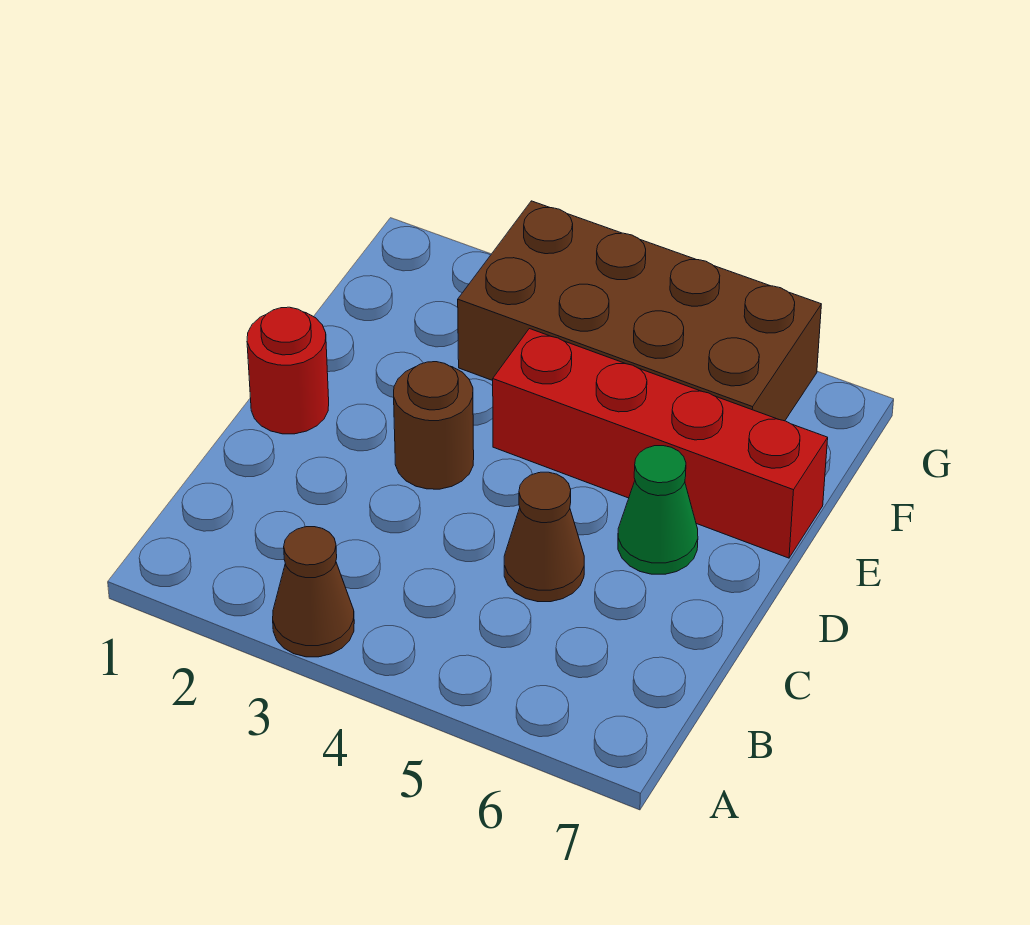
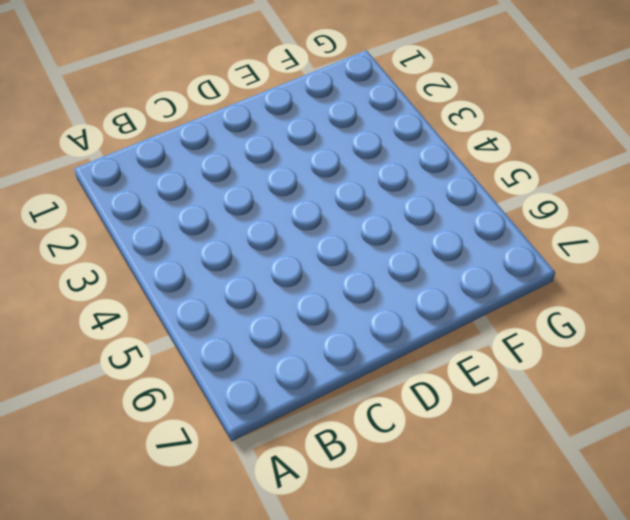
none -> brown cone A3 level 1
none -> brown cone C5 level 1

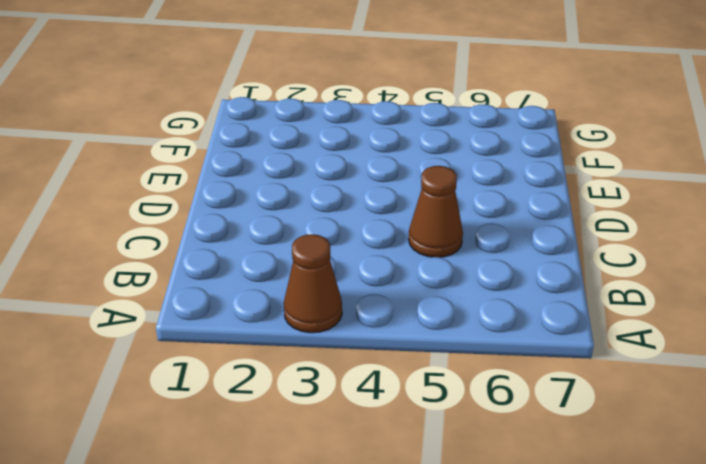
none -> red round brick D1 level 1
none -> brown round brick D3 level 1

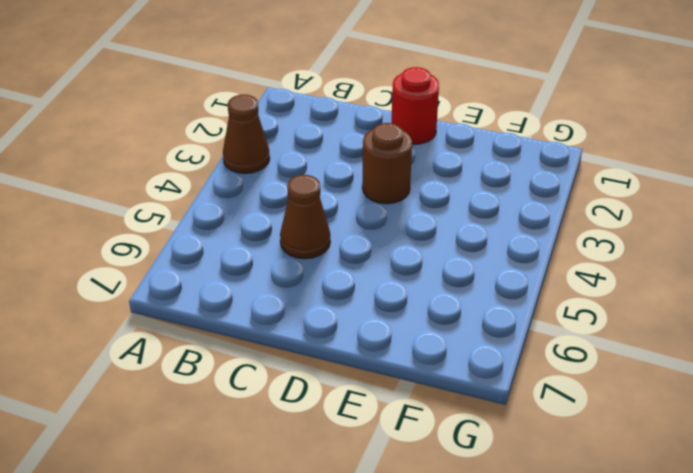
none -> green cone D6 level 1
none -> red brick E4:E7 level 1

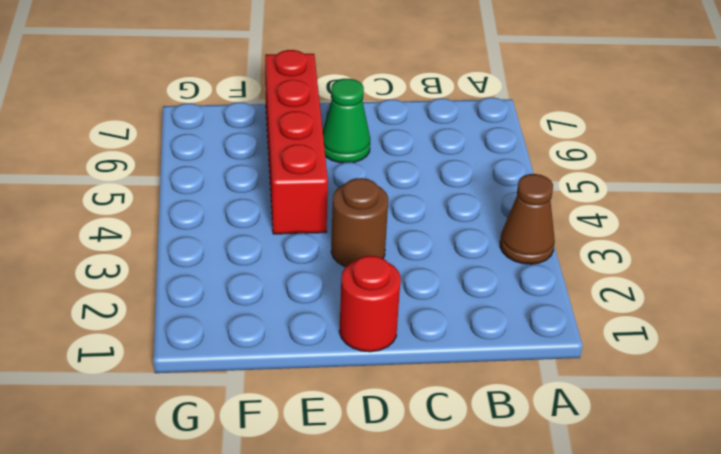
none -> brown cone C5 level 1
none -> brown brick F3:G6 level 1

